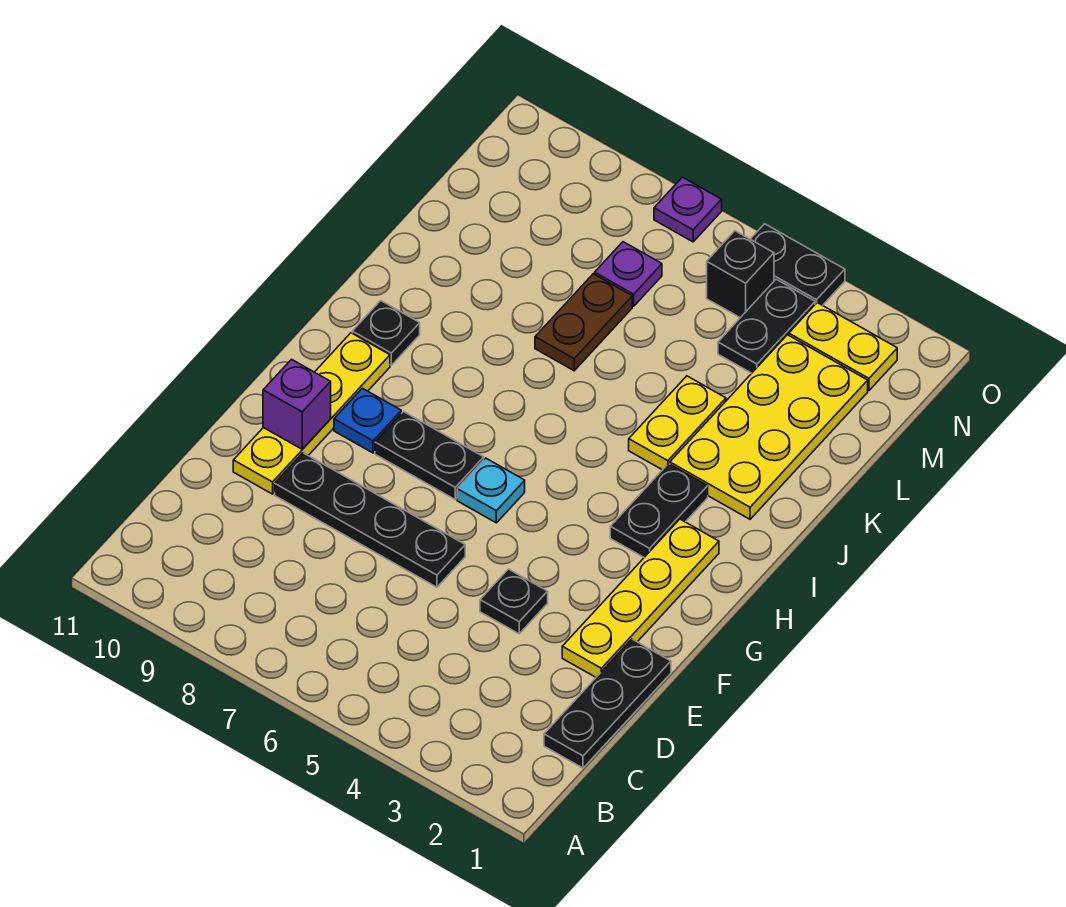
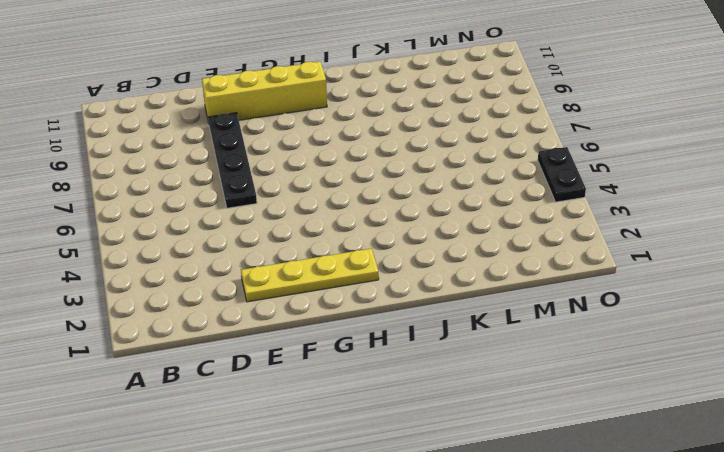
yellow brick E10:H10 level 1 -> yellow plate E10:H10 level 1
none -> black plate C1:E1 level 1
none -> black plate E4 level 1
none -> cyan plate G6 level 1

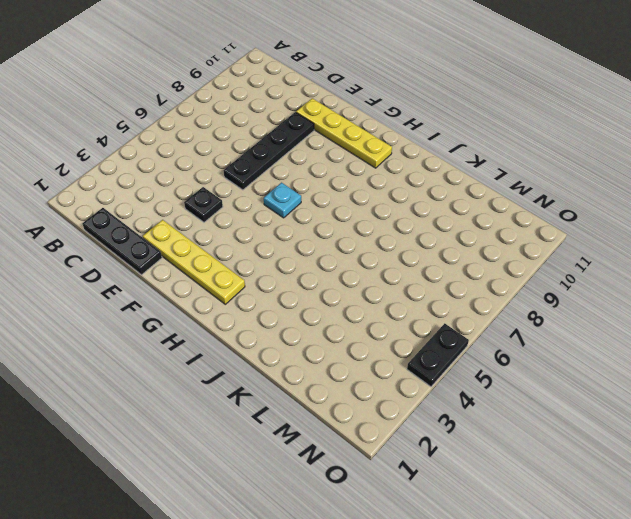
none -> black plate G7:G8 level 1
none -> blue plate G9 level 1
none -> black plate H3:I3 level 1

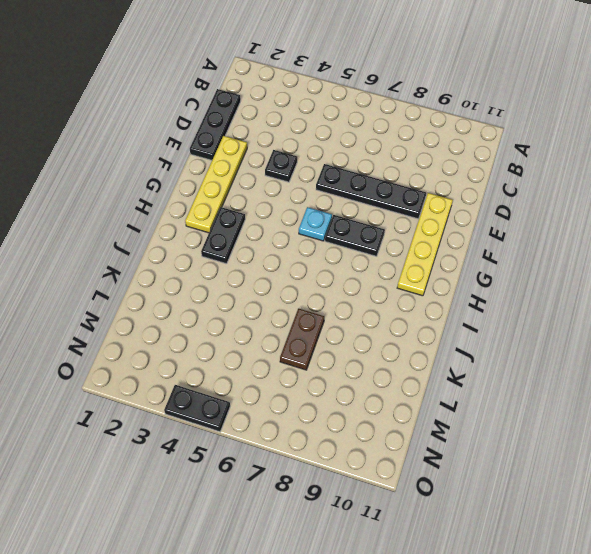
none -> blue plate G9 level 1
none -> black plate I10 level 1
none -> yellow plate J2:M3 level 1

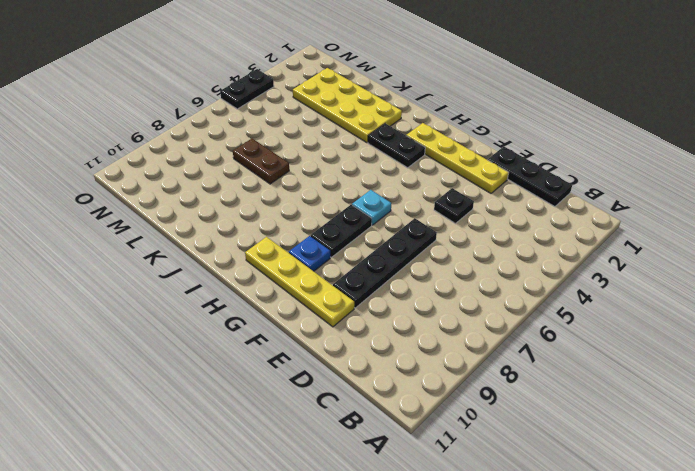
none -> black plate I10 level 1
none -> yellow plate J4:K4 level 1
none -> black plate M4:N4 level 1

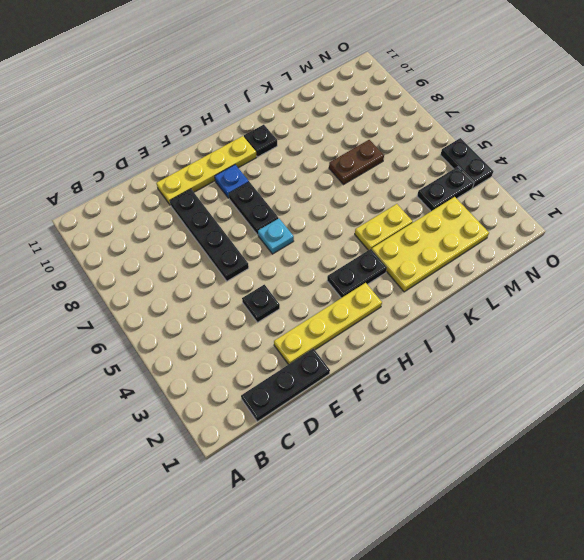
none -> purple plate M7 level 1
none -> yellow plate N2:N3 level 1
none -> black brick N5 level 1

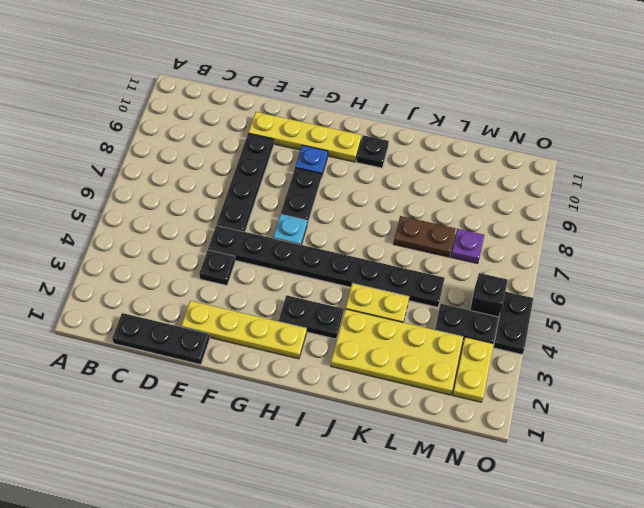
black plate E5:L5 level 1 -> none
none -> purple plate O7 level 1
none -> purple brick F10 level 2

